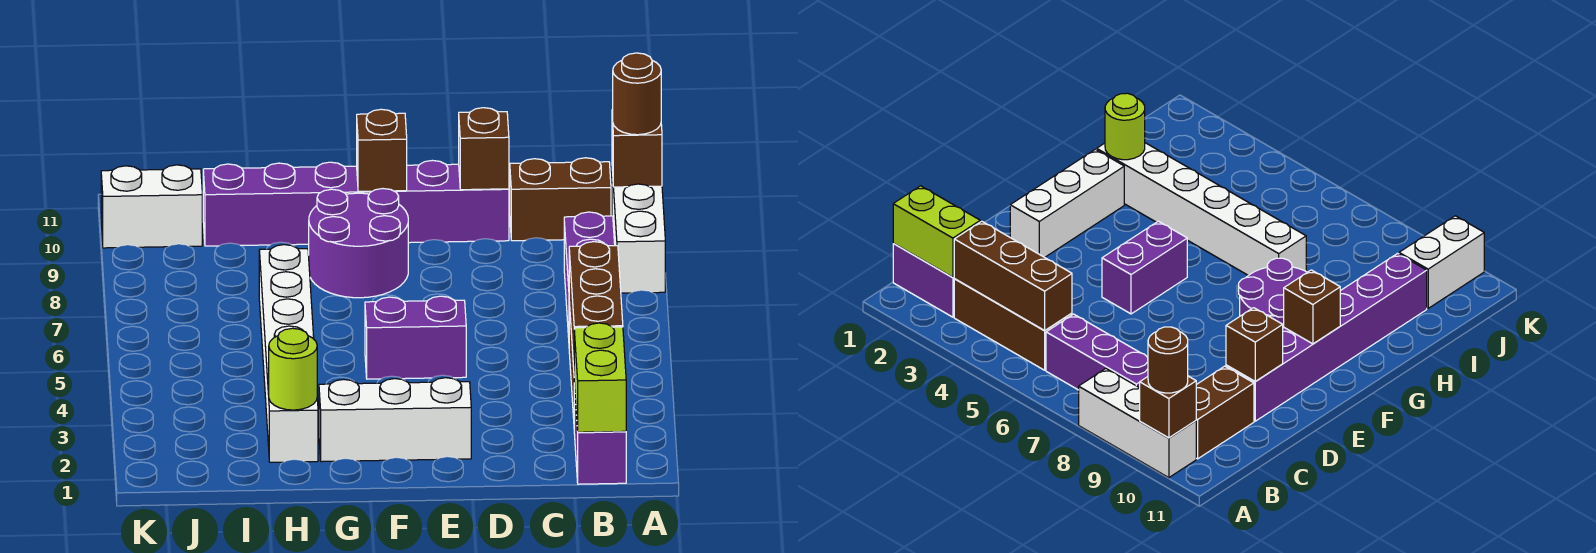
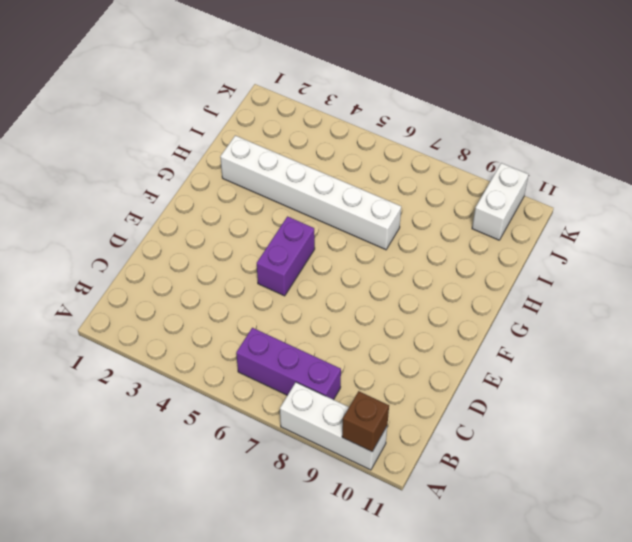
none -> purple brick B1:B2 level 1
none -> brown brick B3:B5 level 1
none -> brown brick B10:C10 level 1

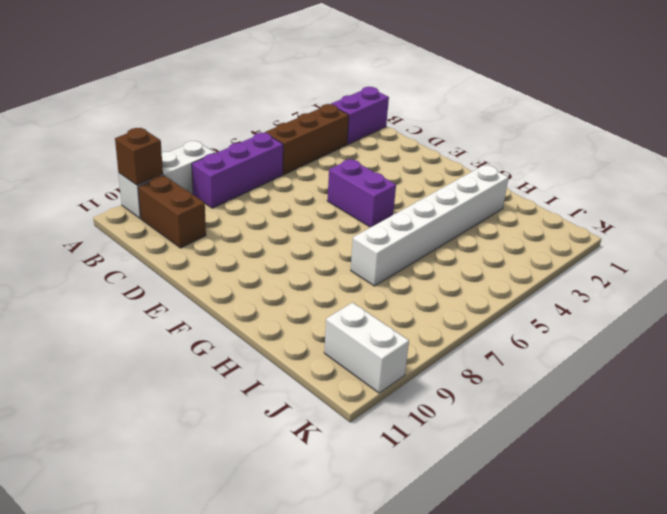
none -> purple brick D10:I10 level 1
none -> white brick E2:G2 level 1
none -> purple round brick F8:G9 level 1

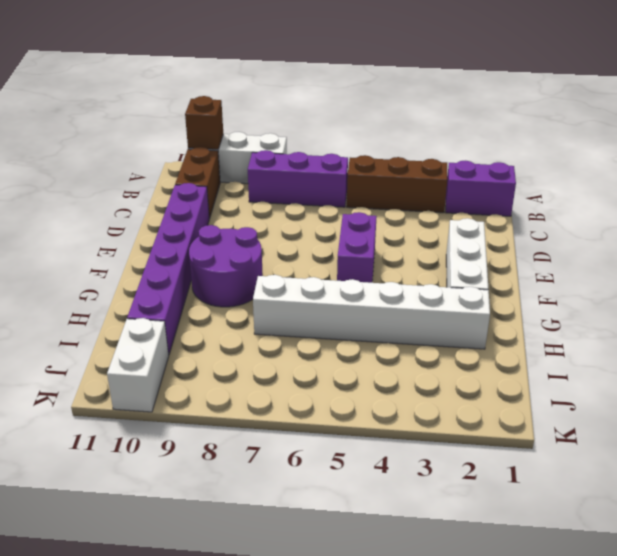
none -> lime brick B1:B2 level 2
none -> brown brick B3:B5 level 2
none -> brown brick D10 level 2

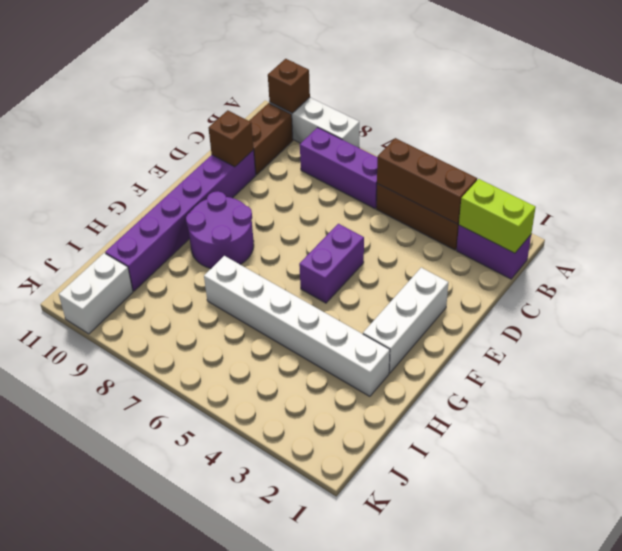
none -> brown brick F10 level 2
none -> lime round brick H2 level 2
none -> brown round brick A10 level 3

